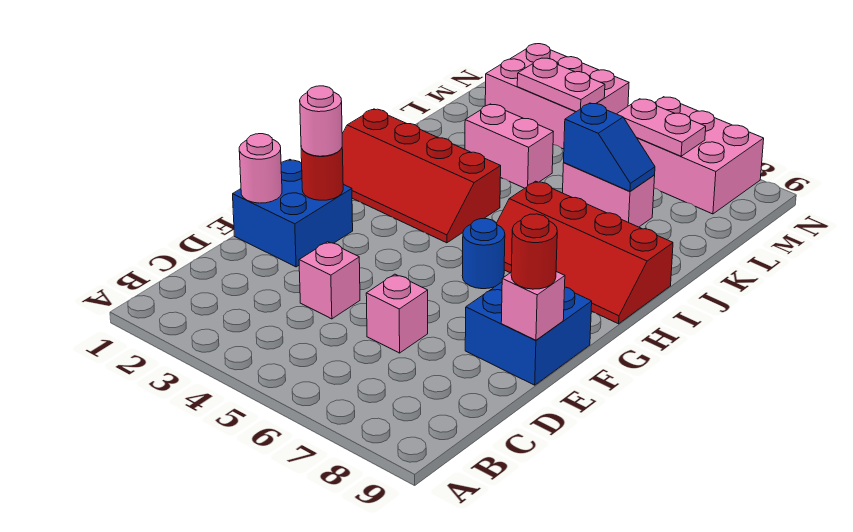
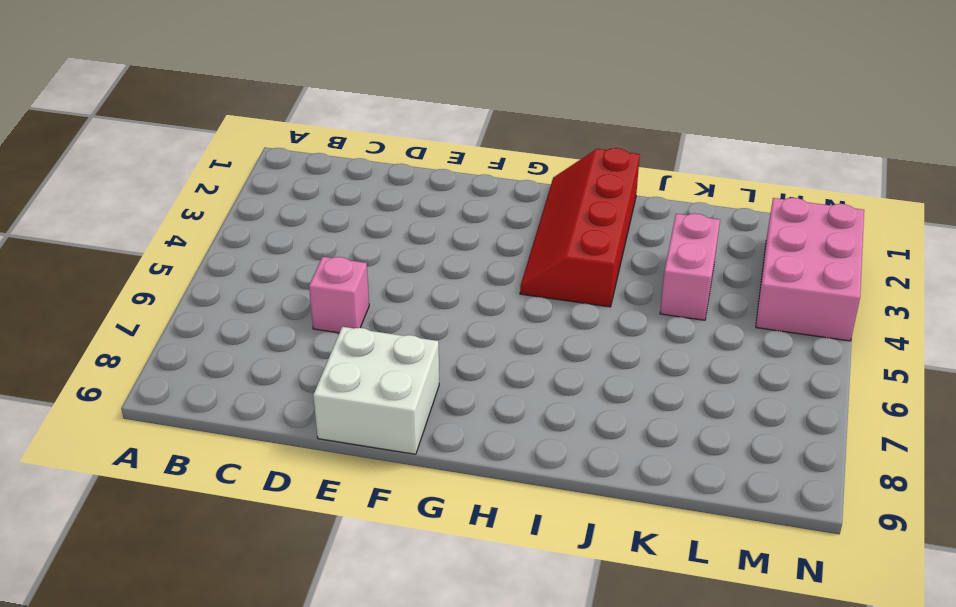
white brick E8:F9 level 1 -> blue brick E8:F9 level 1
none -> pink brick D4 level 1
none -> blue brick E1:F2 level 1
none -> blue round brick G6 level 1

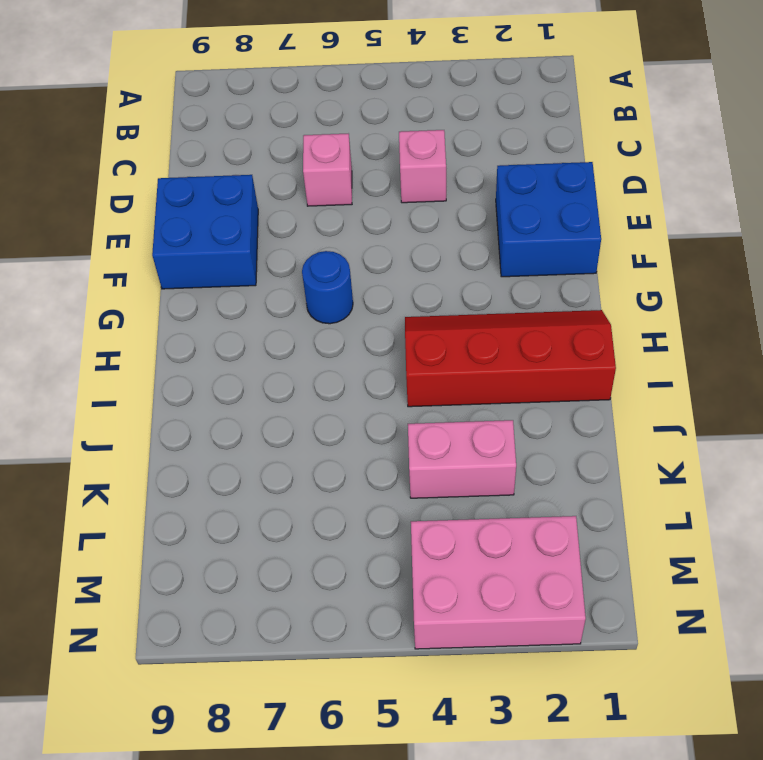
none -> red slope H6:I9 level 1 top I
none -> pink brick K6:K7 level 1
none -> pink brick M6:N8 level 1

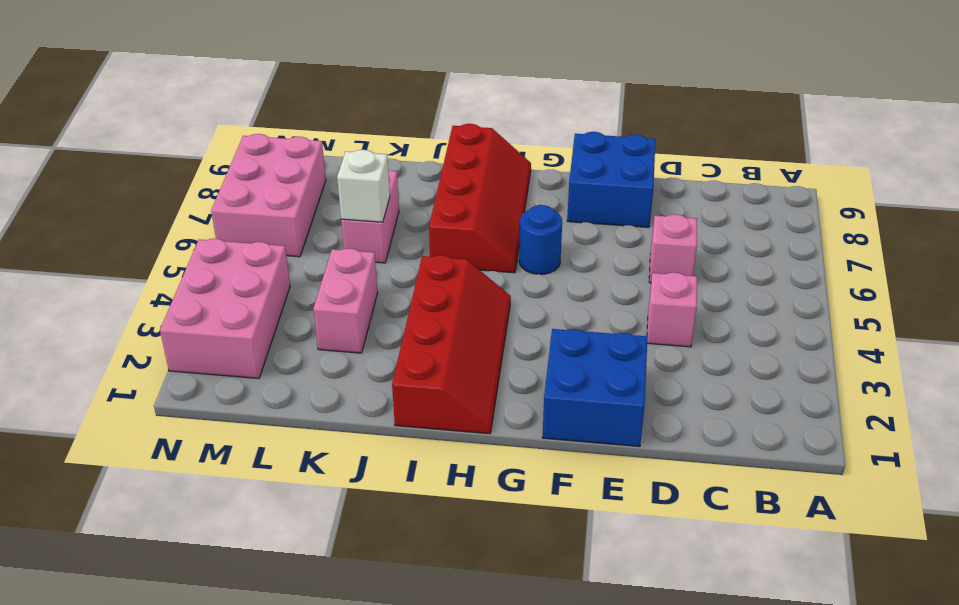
white brick K6 level 2 -> blue slope K6:K7 level 2 top 6
none -> pink round brick E1 level 2
none -> pink brick E9 level 2
none -> red round brick F2 level 2

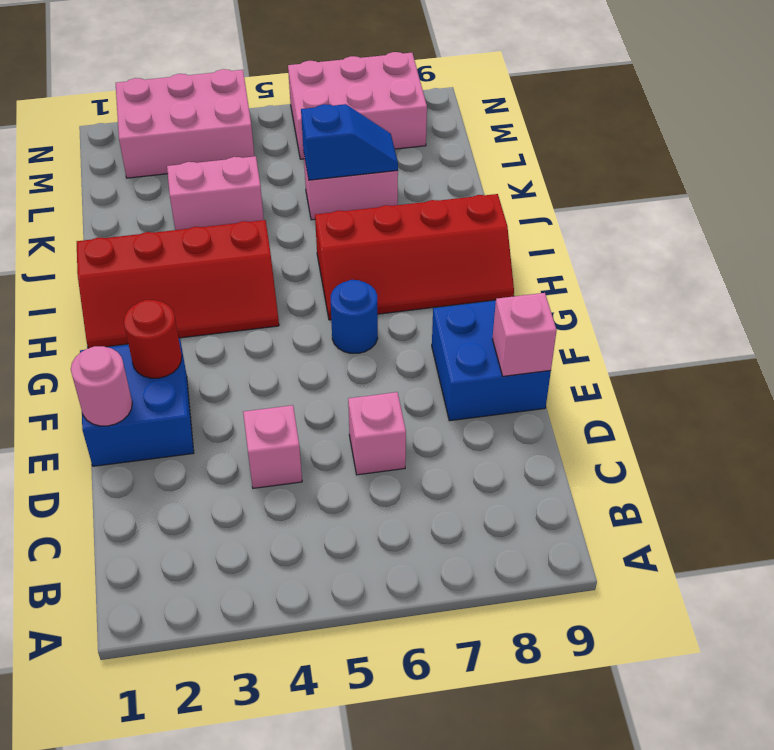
none -> pink plate M3:M4 level 2
none -> pink plate M6:M7 level 2
none -> red round brick E9 level 3

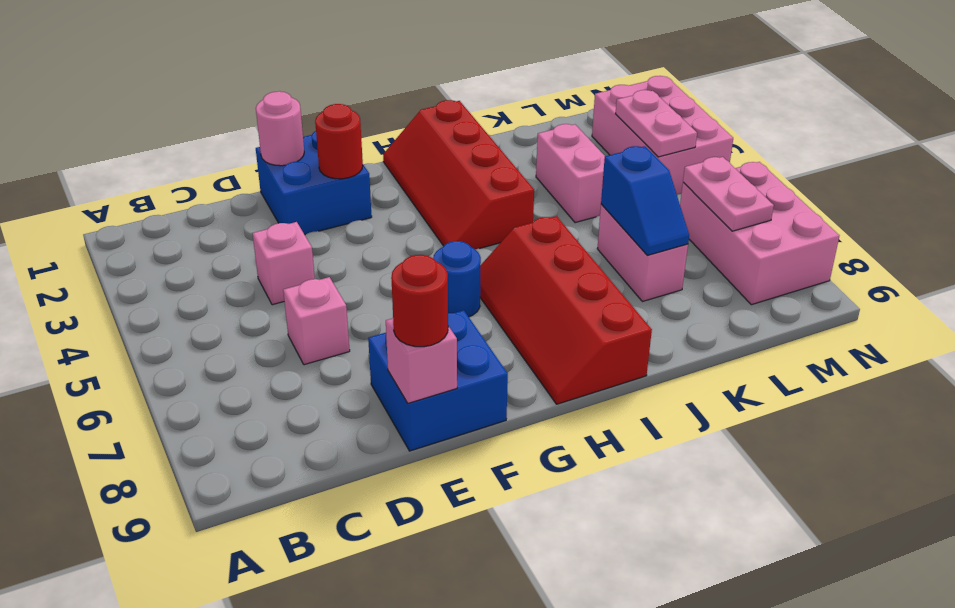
none -> pink round brick F2 level 3

